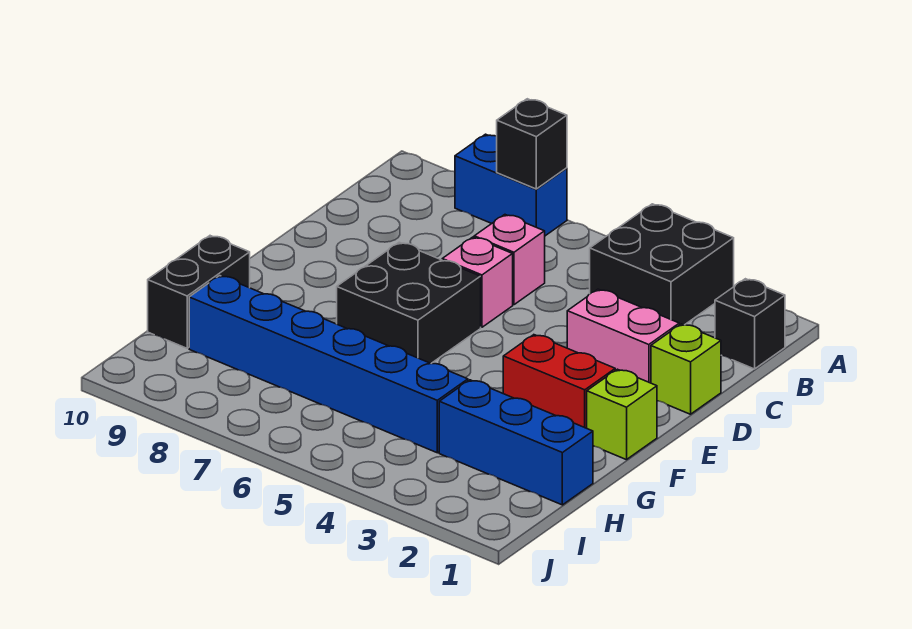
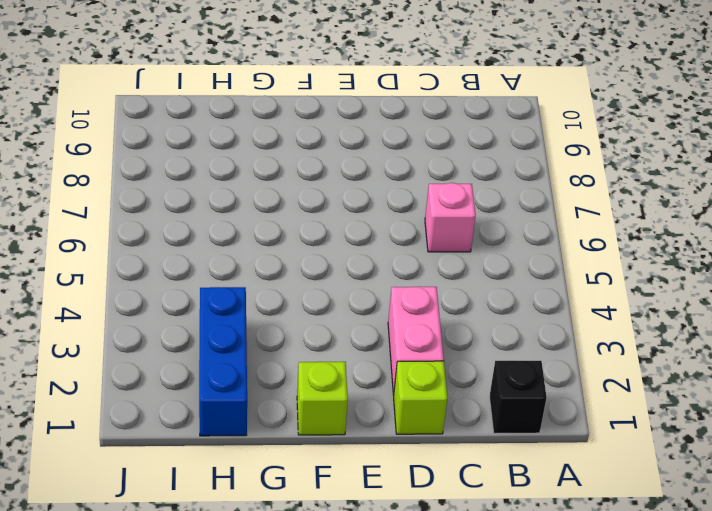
none -> black brick A3:B4 level 1
none -> blue brick A7:A8 level 1
none -> pink brick D6 level 1

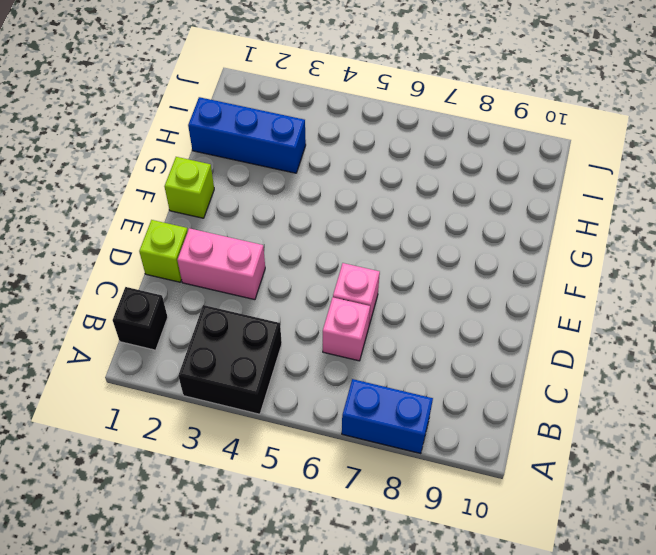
none -> black brick E6:F7 level 1
none -> red brick F2:F3 level 1
none -> black brick G10:H10 level 1

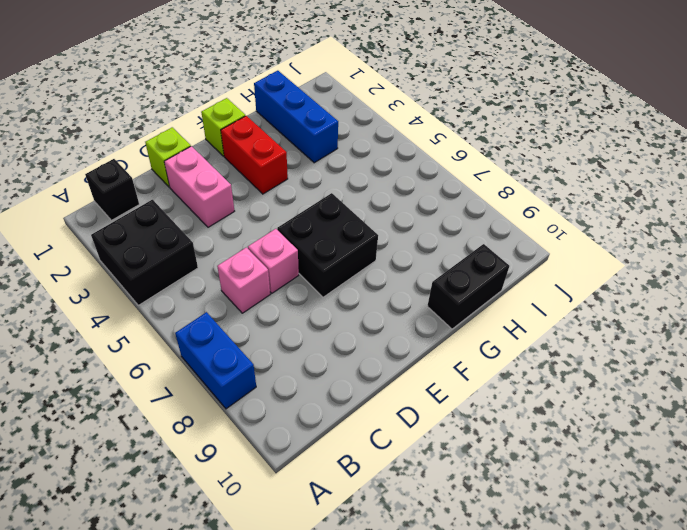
none -> blue brick H4:H9 level 1
none -> black brick A7 level 2

